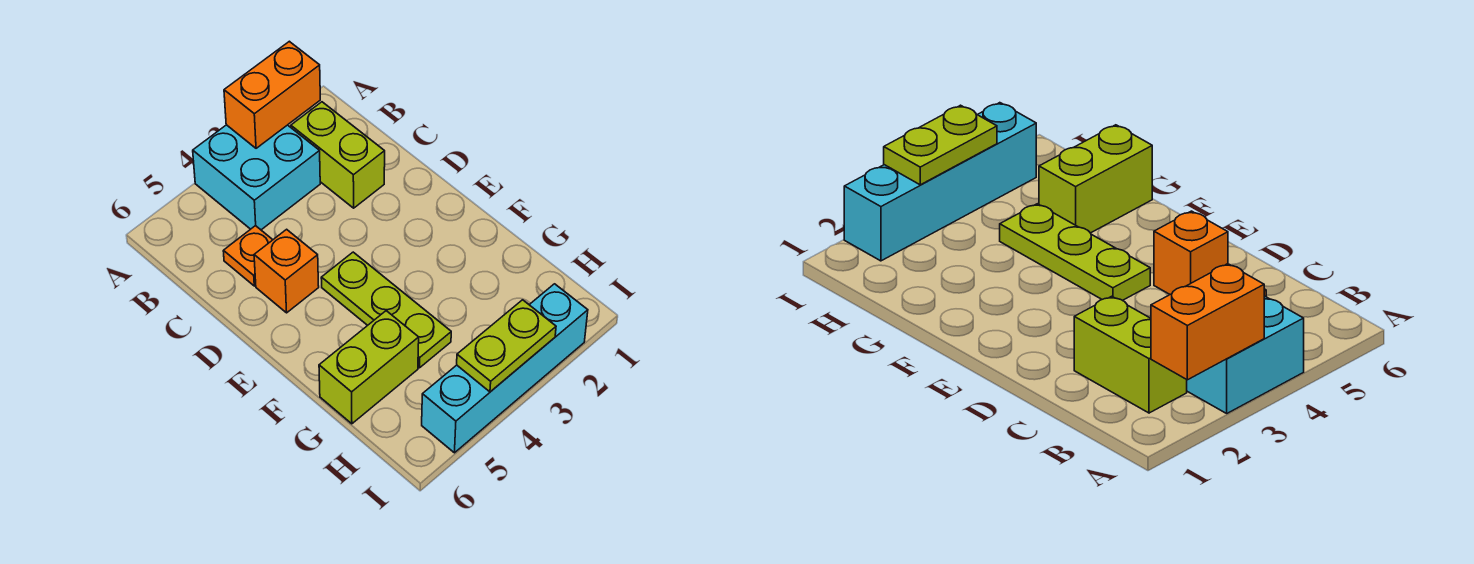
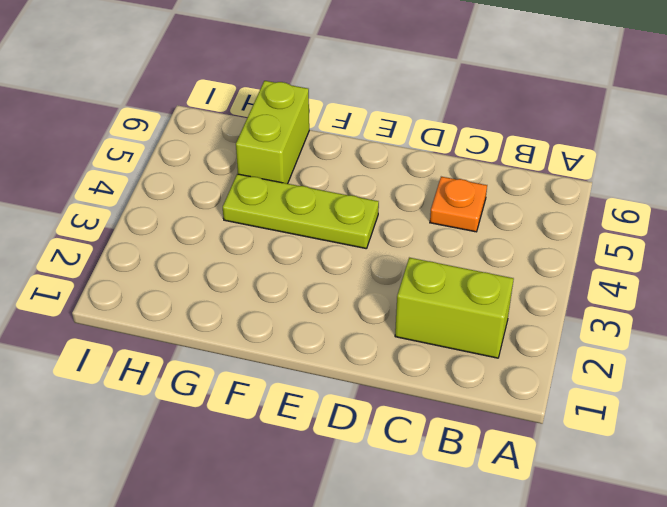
none -> cyan brick A3:B4 level 1
none -> orange brick D5 level 1

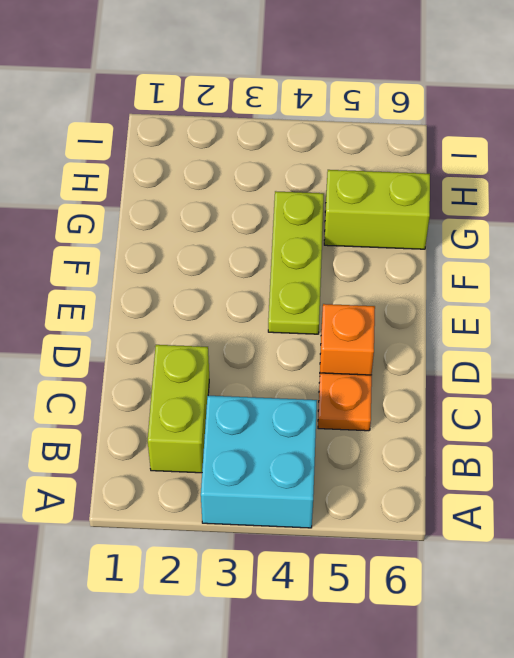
none -> cyan brick I2:I5 level 1
none -> orange brick A2:A3 level 2

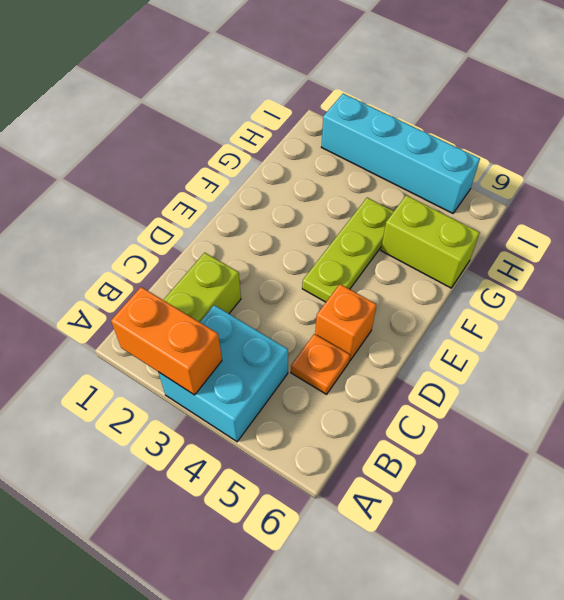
none -> lime plate I3:I4 level 2

